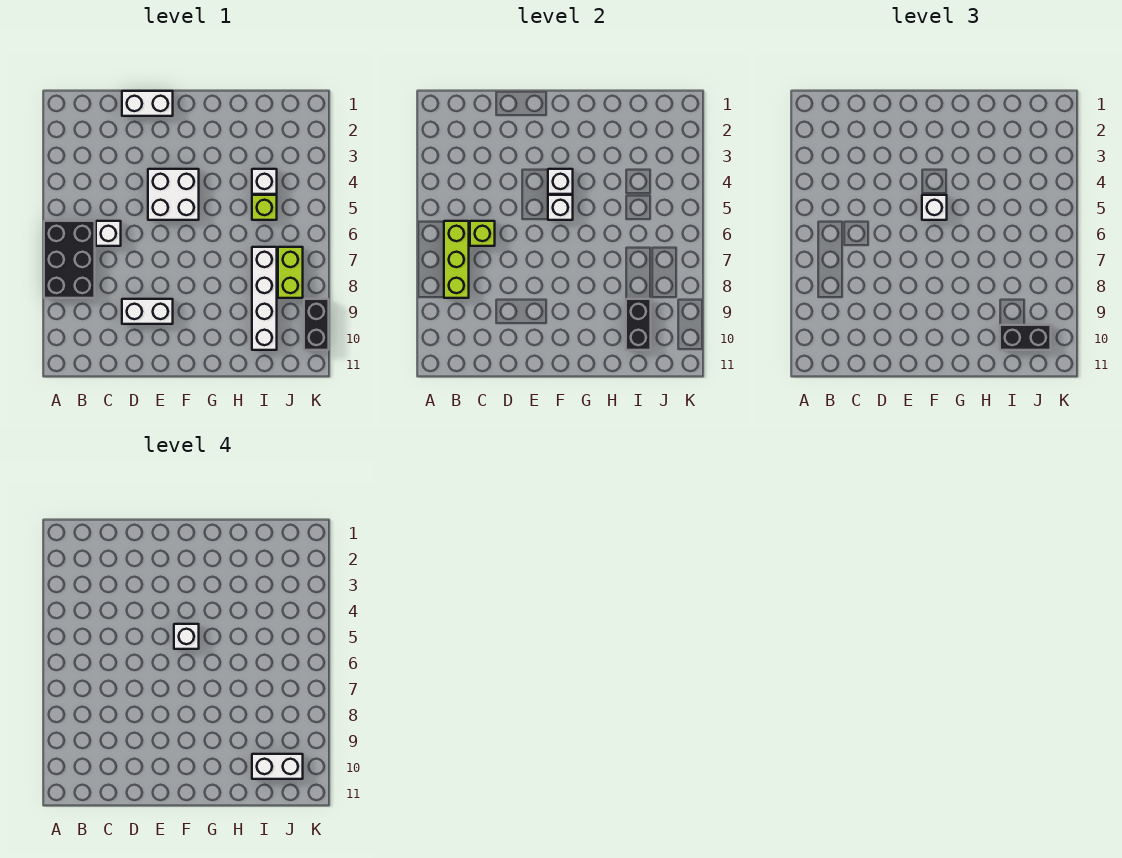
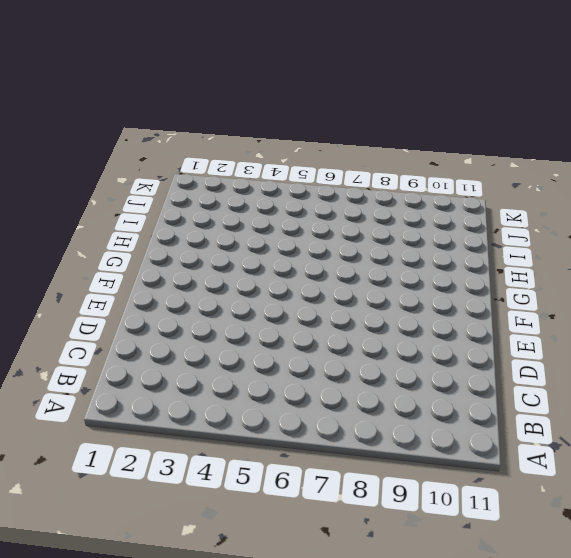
none -> black brick A6:B8 level 1
none -> white brick C6 level 1
none -> white brick D1:E1 level 1

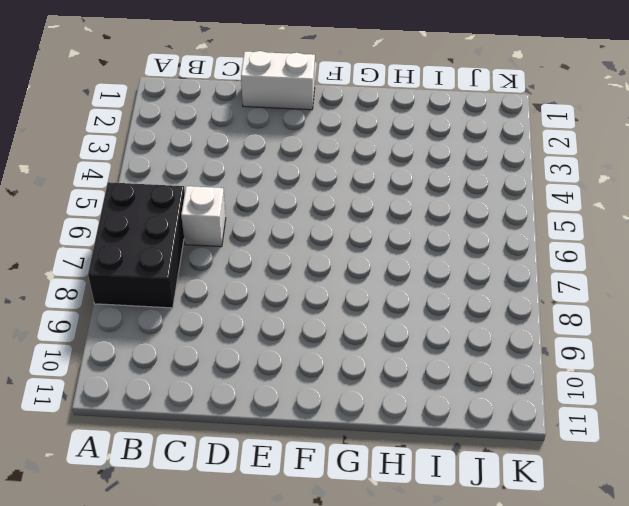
none -> white brick D9:E9 level 1
none -> white brick E4:F5 level 1
none -> white brick I4 level 1

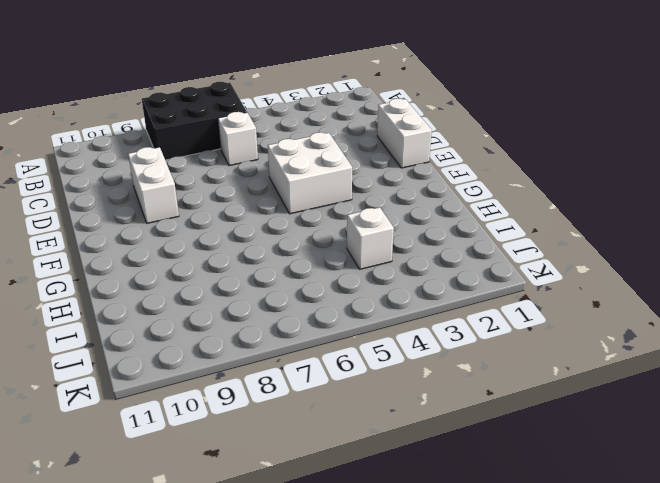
none -> lime brick I5 level 1
none -> white brick I7:I10 level 1
none -> lime brick J7:J8 level 1

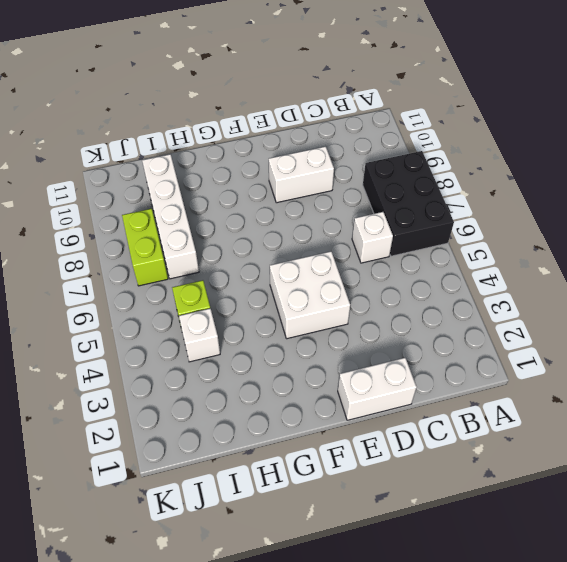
none -> black brick K9:K10 level 1
none -> lime brick B6:B8 level 2
none -> lime brick C6 level 2

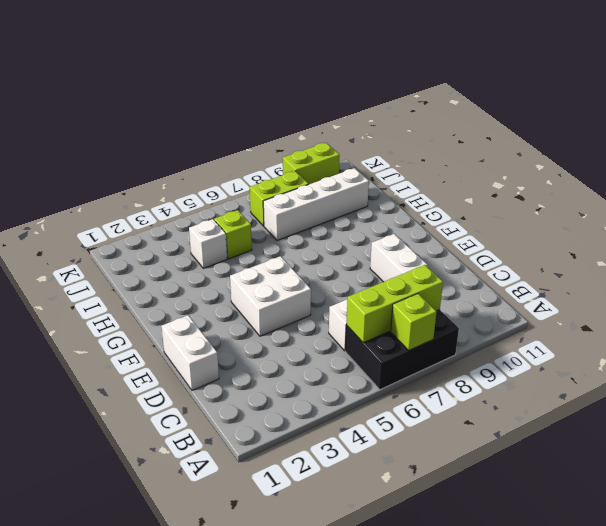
lime brick A7 level 2 -> lime brick C6 level 2
lime brick K9:K10 level 1 -> black brick K9:K10 level 1
none -> white brick F4 level 2
none -> white brick F5 level 2
none -> black brick I9:I10 level 2

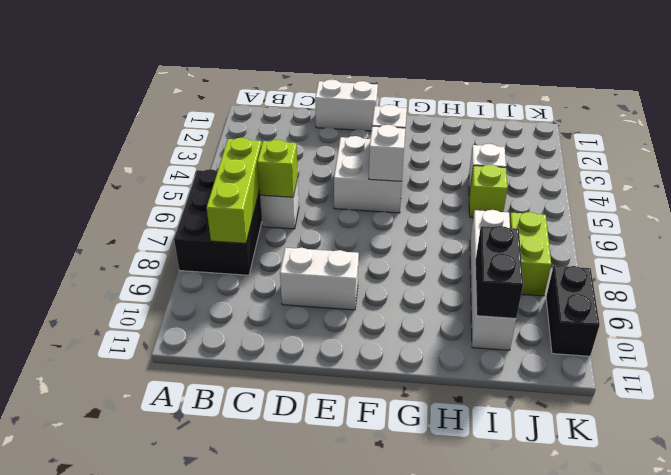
none -> white brick F5 level 3
none -> black brick I10:J10 level 3
none -> white brick F5 level 4

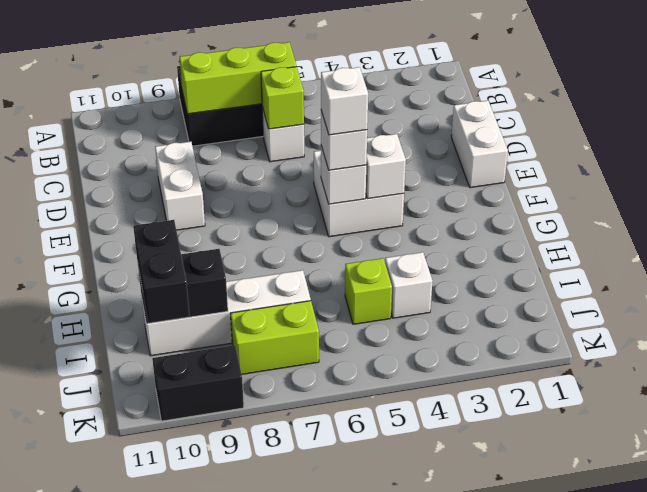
none -> white brick I10:J10 level 4

